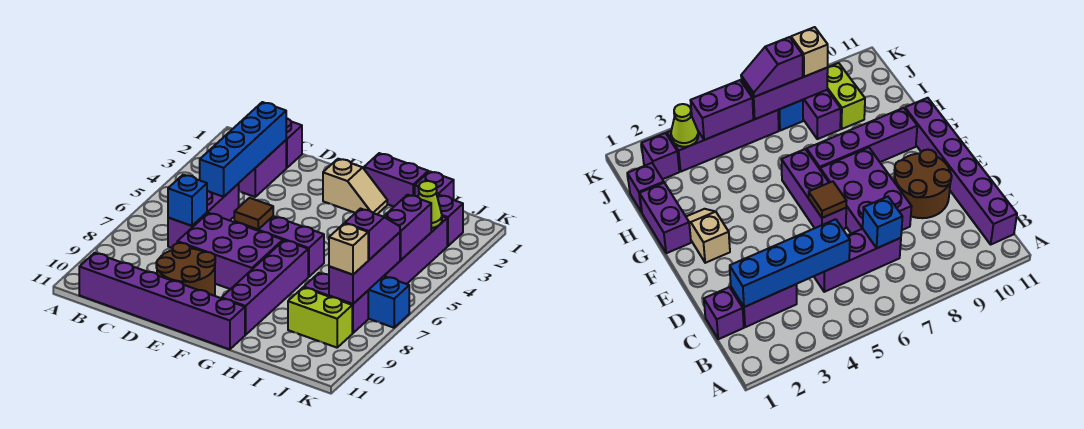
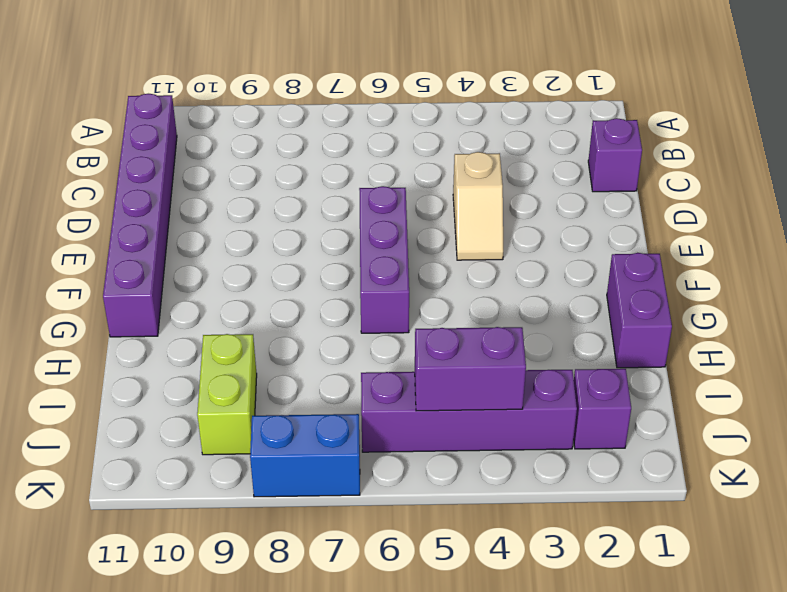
tan slope D4:E4 level 1 top D -> tan slope F2:G2 level 1 top F
blue brick K7:K8 level 1 -> blue brick J7:K7 level 1
none -> purple brick C2:C3 level 1
none -> purple brick C5:C7 level 1
none -> purple brick D7:F8 level 1

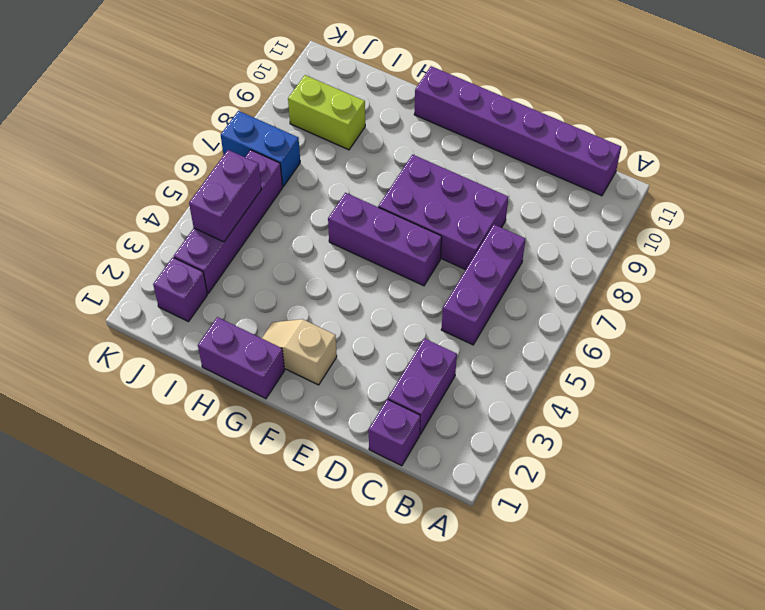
none -> brown round brick D9:E10 level 1
none -> purple brick G7:G10 level 1
none -> purple brick I1 level 1

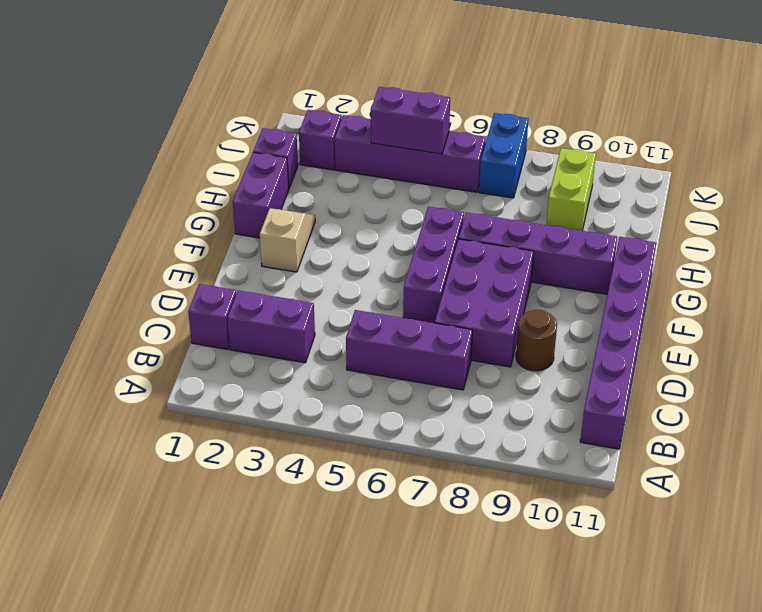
brown round brick D9 level 1 -> brown round brick D9:E10 level 1
none -> purple brick I8:J8 level 1
none -> blue brick C2:C5 level 2
none -> blue brick C7 level 2

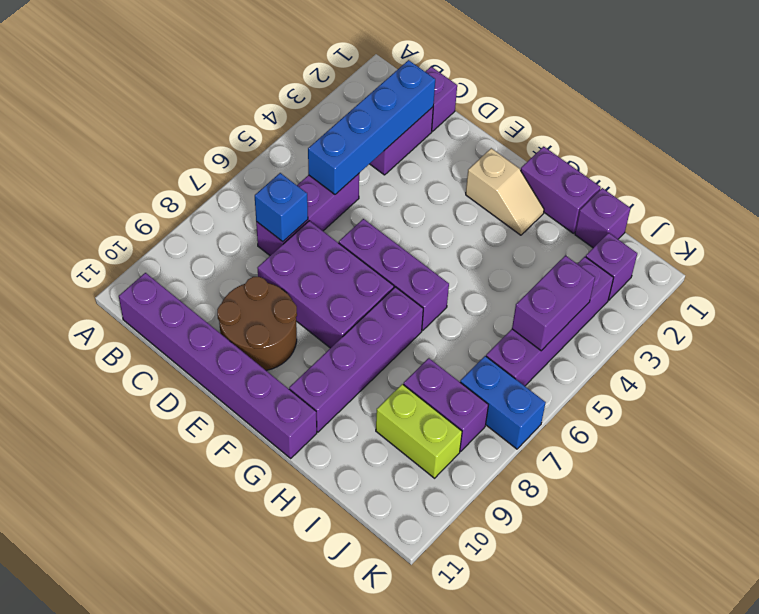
none -> brown tile E6 level 2
none -> lime cone J3 level 2
none -> purple brick J6:J8 level 2

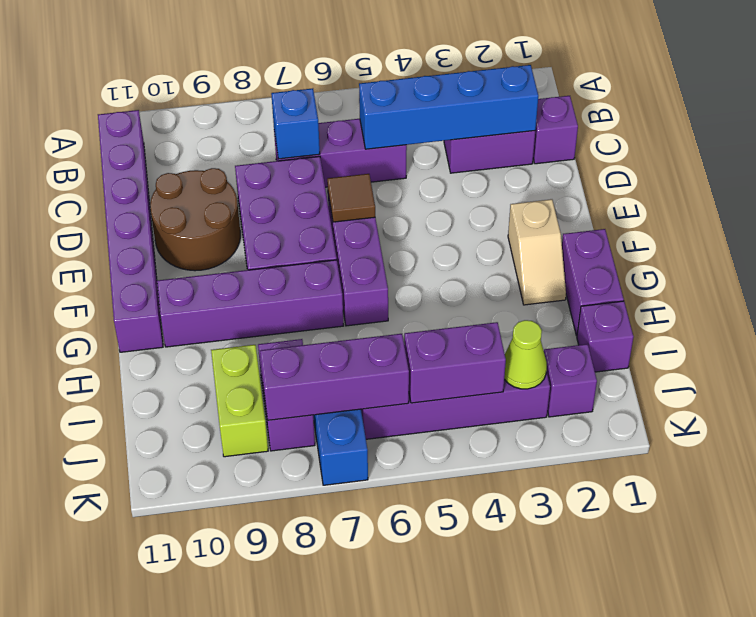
none -> purple slope J6:J7 level 3 top 7
none -> tan brick J8 level 3

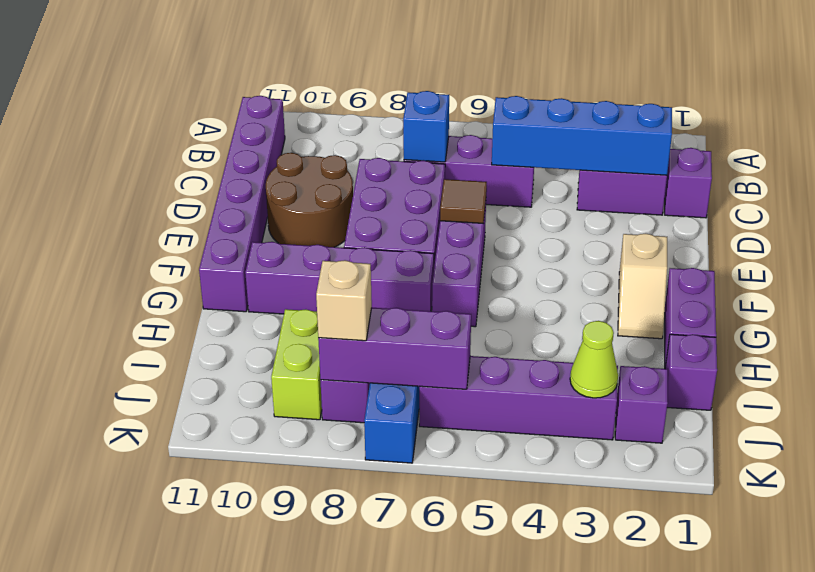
none -> purple brick J4:J5 level 2
none -> purple slope J6:J7 level 3 top 7

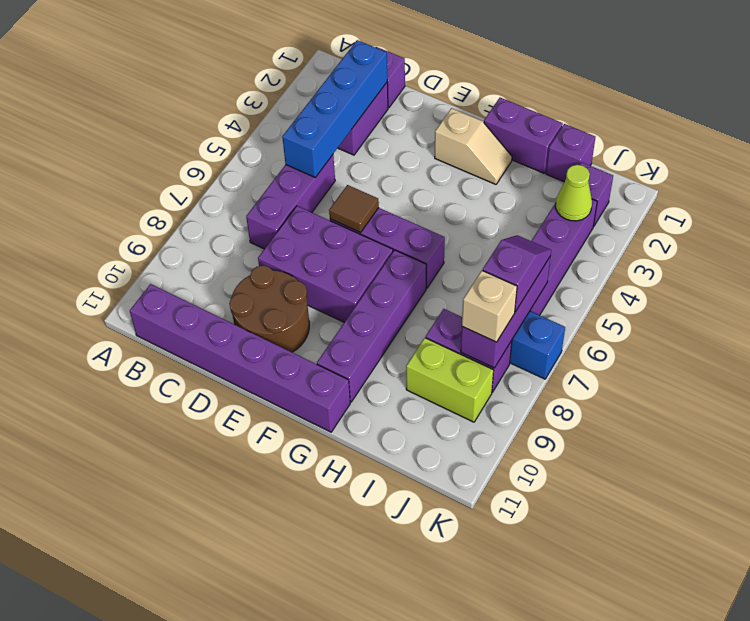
none -> blue brick C7 level 2
none -> purple brick J4:J5 level 2

